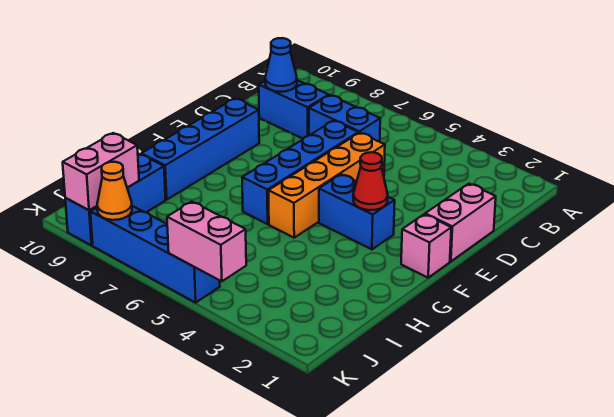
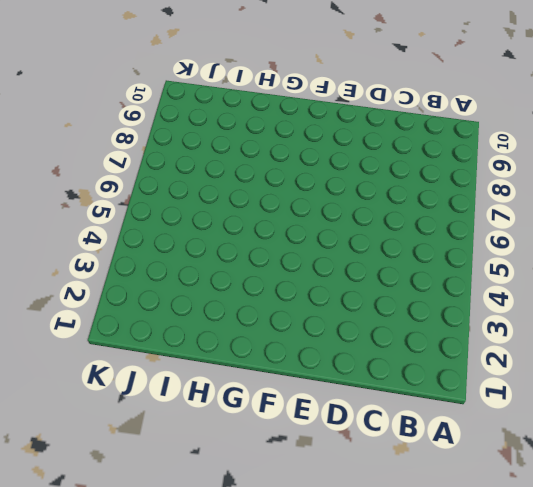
none -> blue brick C6:C7 level 1
none -> blue brick C8:C9 level 1
none -> pink brick D1:E1 level 1

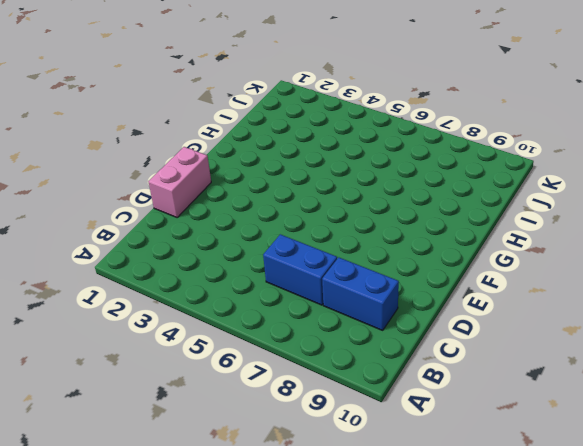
none -> orange brick D5:G5 level 1
none -> blue brick D6:G6 level 1
none -> blue brick E9:H9 level 1

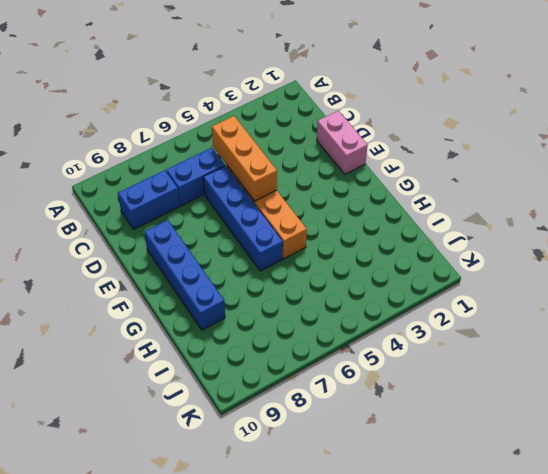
orange brick C5:E5 level 2 -> none
none -> pink brick F1 level 1
none -> blue brick F3:F4 level 1
none -> blue brick I9:K9 level 1

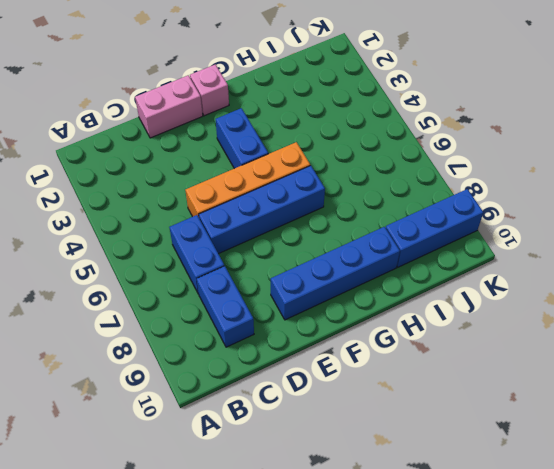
none -> blue brick K5:K8 level 1
none -> blue cone C9 level 2
none -> red cone F3 level 2

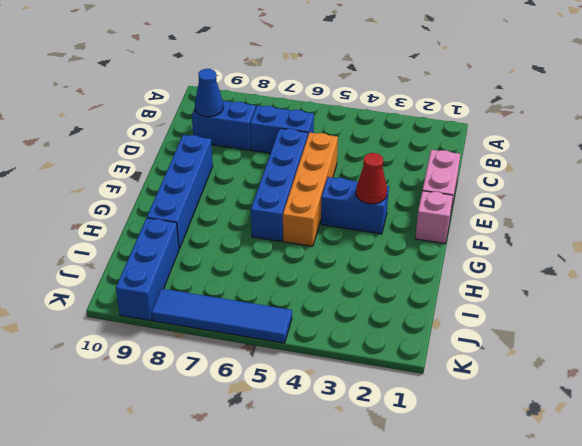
blue tile K5:K8 level 1 -> blue brick K5:K8 level 1
none -> pink brick J9:K9 level 2
none -> pink brick K4:K5 level 2
none -> orange cone K8 level 2

